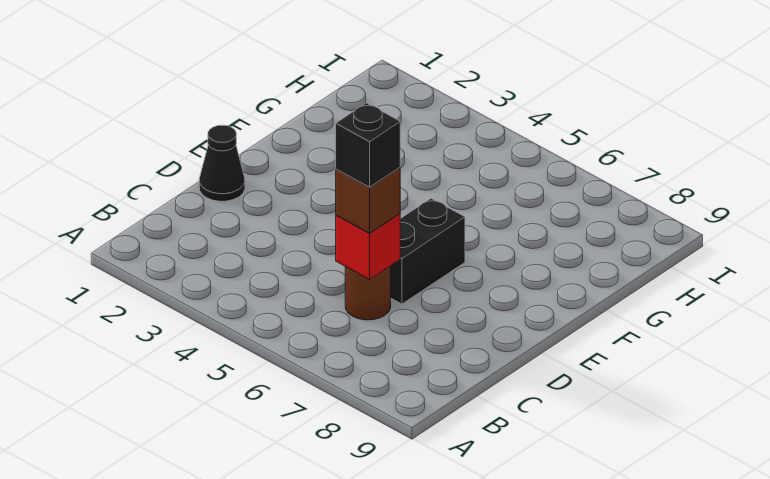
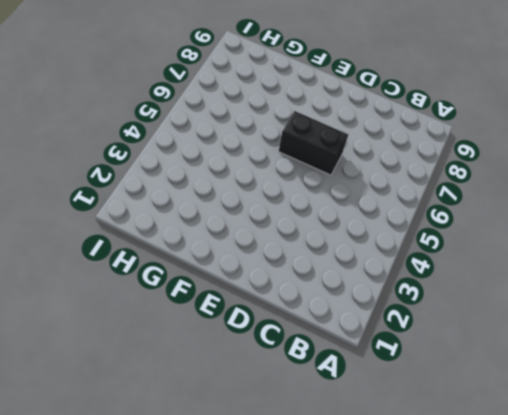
none -> brown round brick C6 level 1
none -> black cone D1 level 1

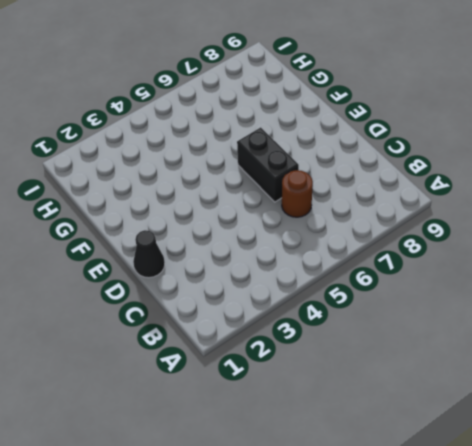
none -> red brick C6 level 2
none -> brown brick C6 level 3

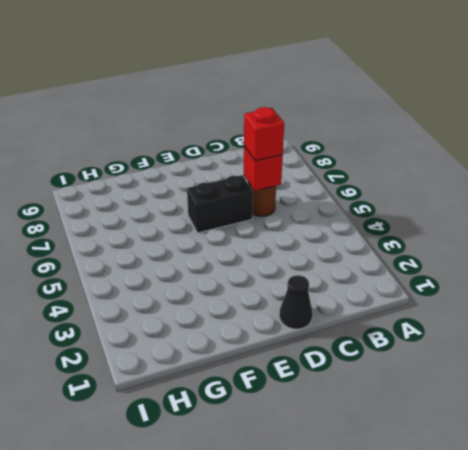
red brick C6 level 3 -> brown brick C6 level 3
none -> black brick C6 level 4

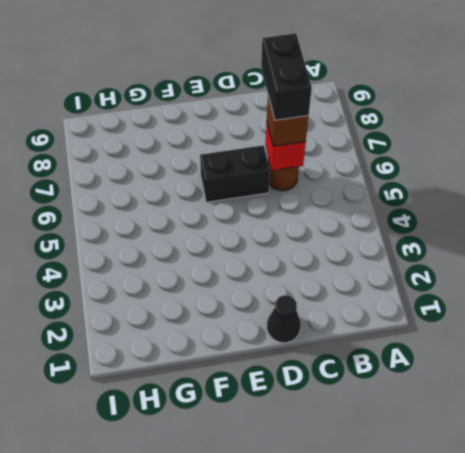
black brick C6:C7 level 4 -> black brick C6 level 4

